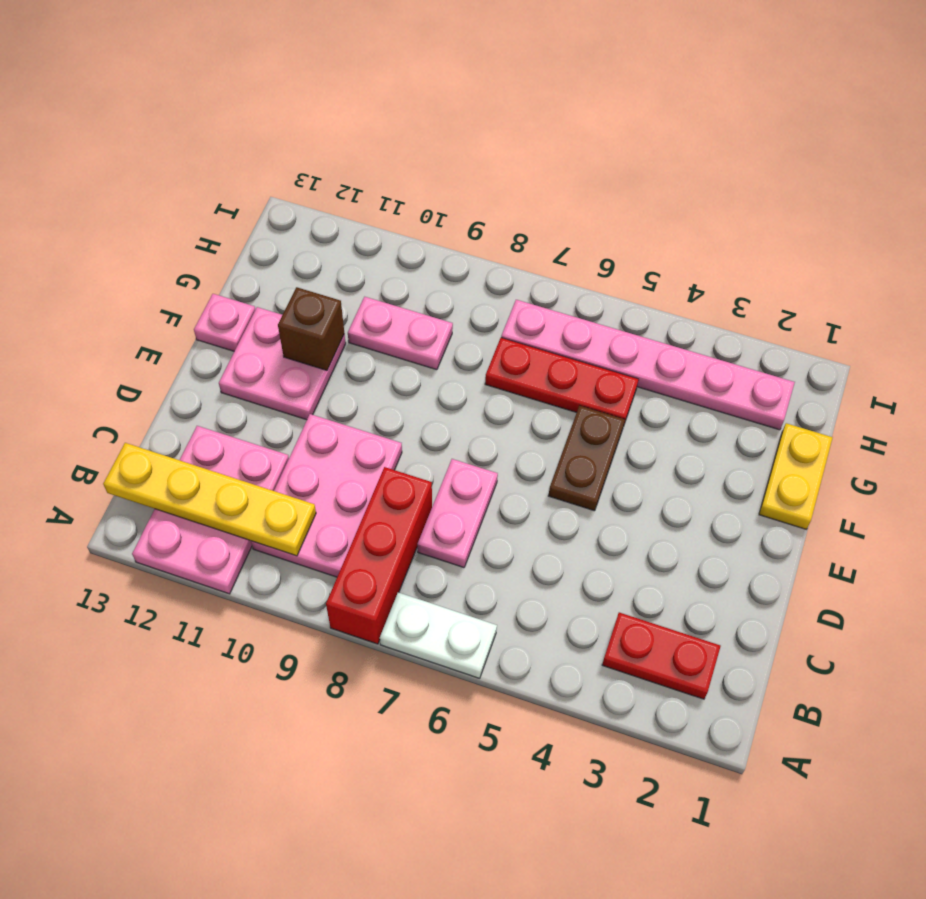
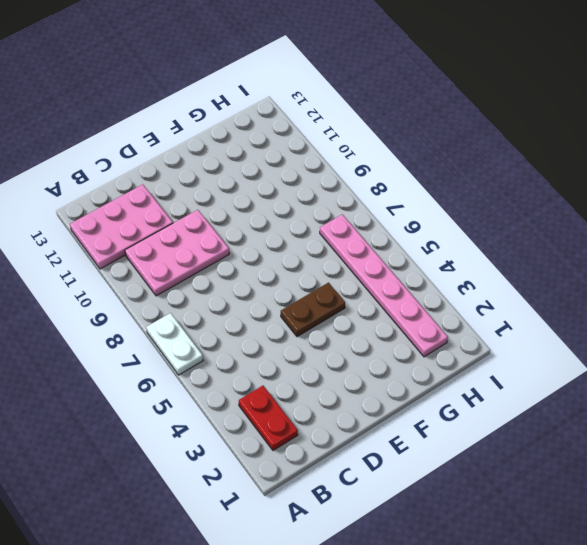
none -> red brick A8:C8 level 1
none -> pink plate C7:D7 level 1
none -> pink plate E11:F12 level 1

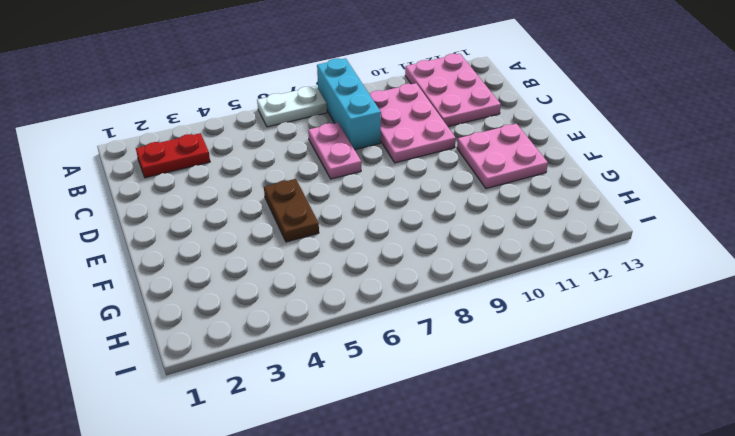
cyan brick A8:C8 level 1 -> red brick A8:C8 level 1
none -> yellow plate F1:G1 level 1
none -> pink plate F13 level 1
none -> red plate G5:G7 level 1

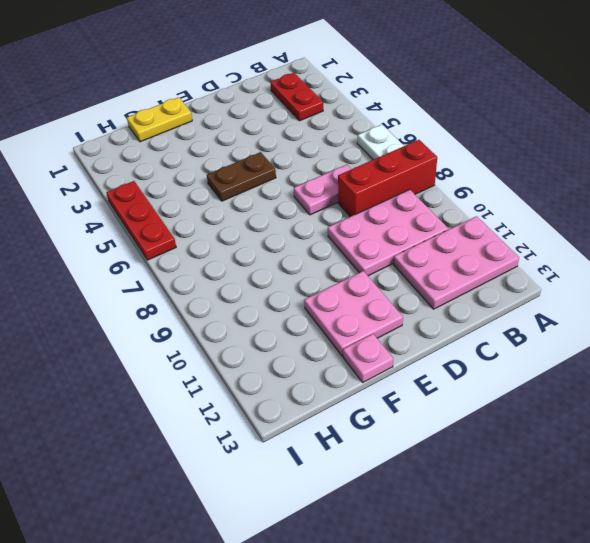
red plate I4:I6 level 1 -> red plate G5:G7 level 1
none -> pink plate G9:G10 level 1
none -> pink plate H2:H7 level 1
none -> yellow plate B10:B13 level 2

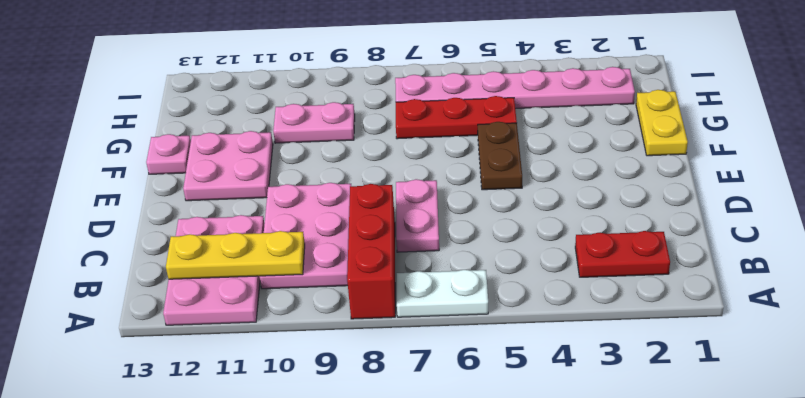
yellow plate B10:B12 level 2 -> yellow plate B10:B13 level 2
none -> brown brick F11 level 2

